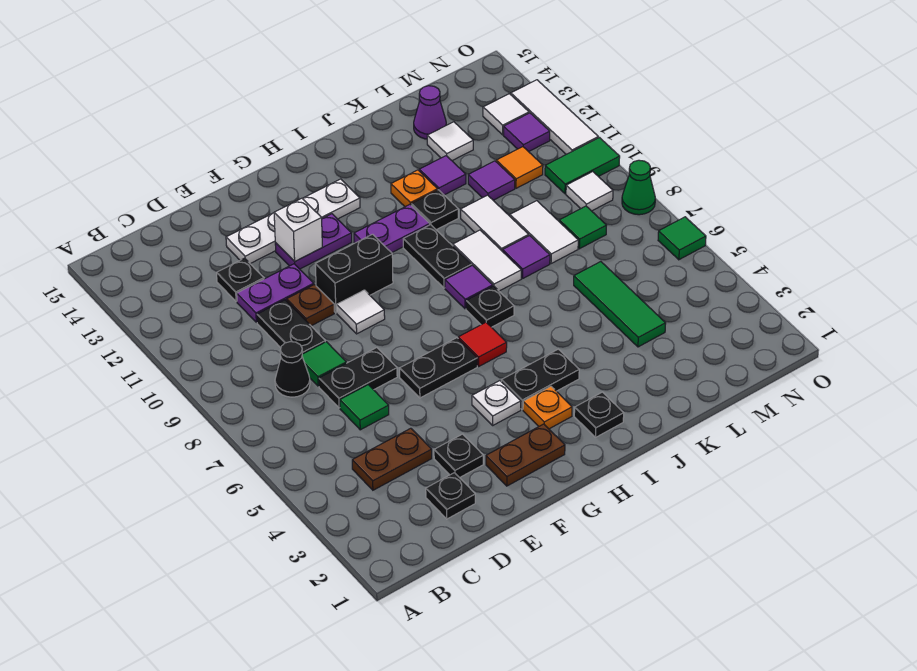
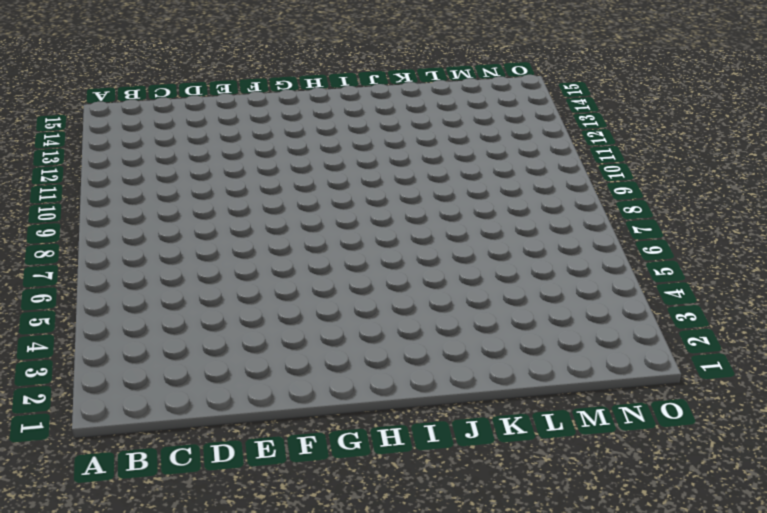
none -> brown plate C4:D4 level 1
none -> black cone C8 level 1
none -> black plate D2 level 1
none -> green tile D6 level 1

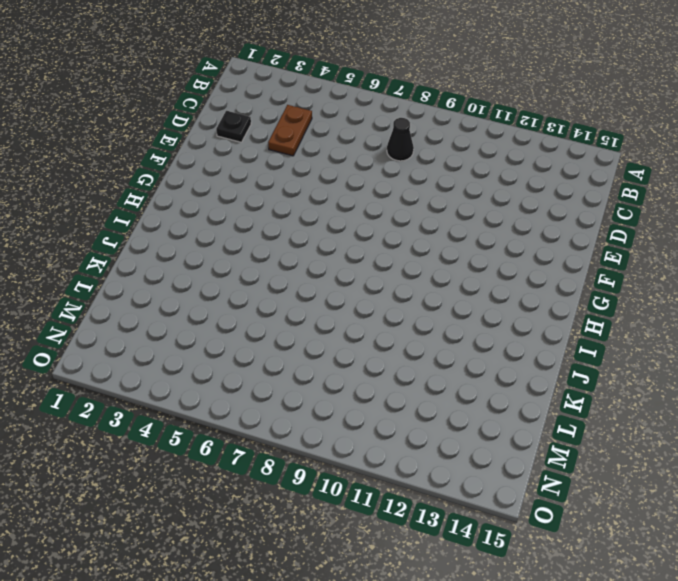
none -> green tile D6 level 1
none -> black plate D7:E7 level 1
none -> green tile D8 level 1
none -> black plate D9:D10 level 1

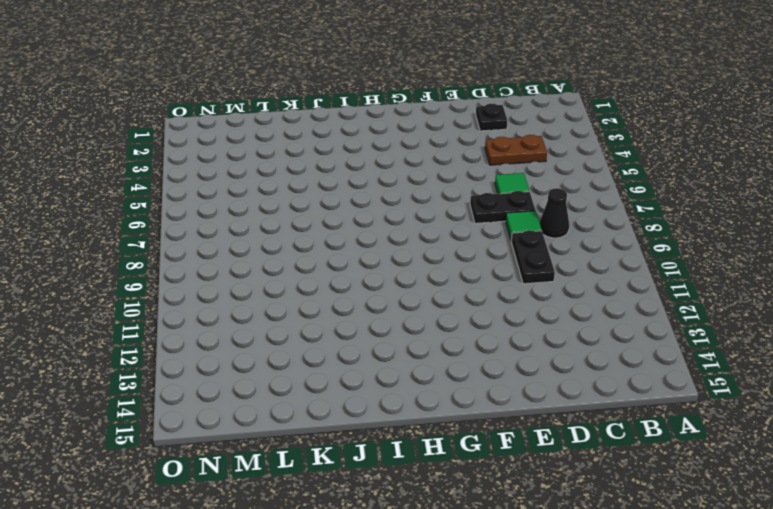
none -> purple plate D11:E11 level 1
none -> black plate D12 level 1
none -> black plate E3 level 1
none -> brown plate E10 level 1

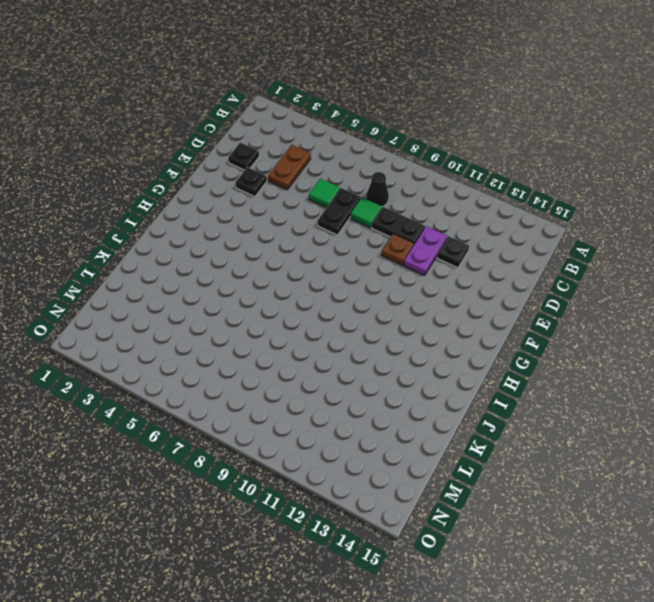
none -> white plate E13:H13 level 1
none -> brown plate F2:G2 level 1
none -> black plate F6:G6 level 1
none -> white tile F9 level 1

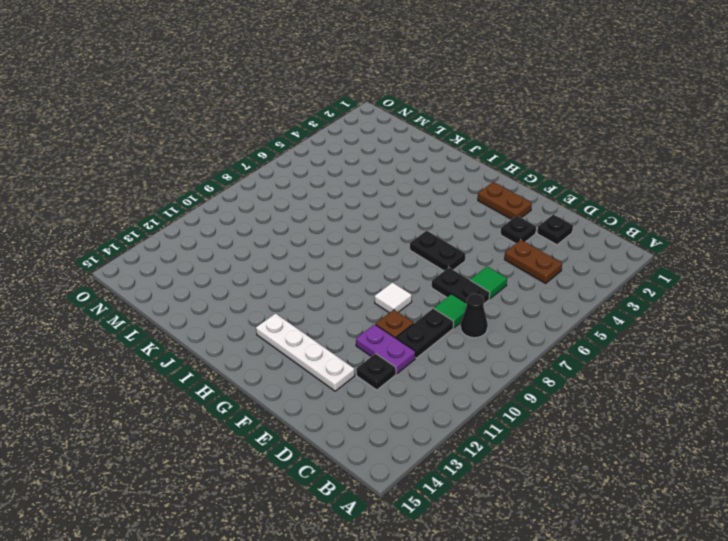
none -> black brick F10:G10 level 1
none -> purple plate F12:G12 level 1
none -> white plate G4 level 1
none -> orange plate H3 level 1

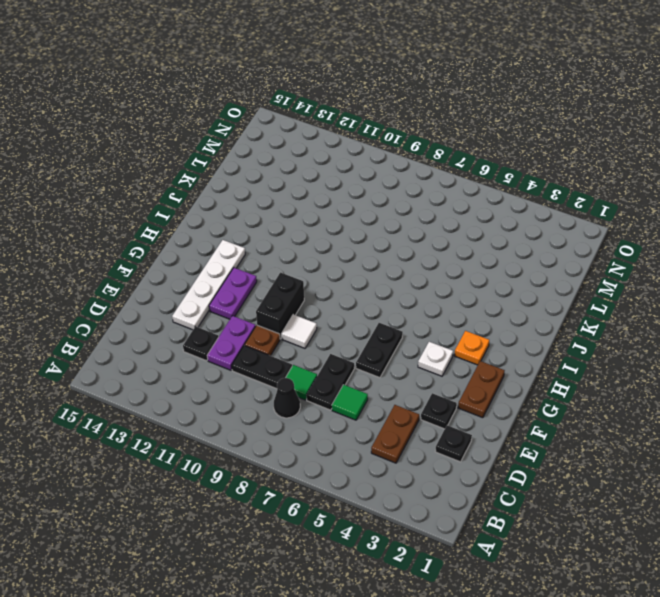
none -> black plate H4:I4 level 1
none -> red tile H6 level 1
none -> purple plate H11:I11 level 1
none -> black plate I2 level 1

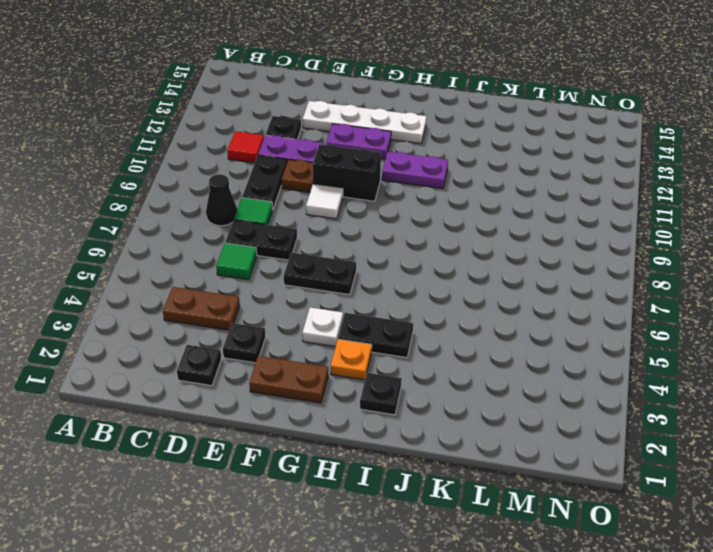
red tile C11 level 1 -> red tile H6 level 1
none -> black plate I7 level 1
none -> purple tile I8 level 1
none -> black plate I9:I10 level 1
none -> white tile J8:J9 level 1

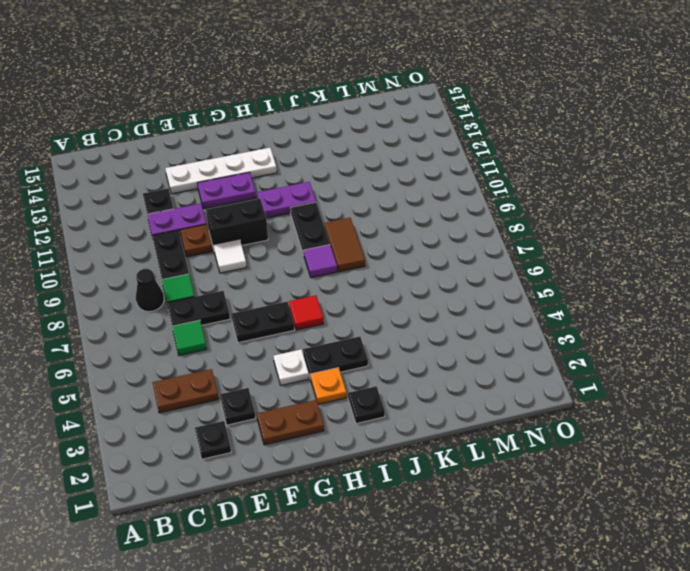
brown tile J8:J9 level 1 -> white tile J8:J9 level 1
none -> black plate I7 level 1
none -> black plate J11 level 1
none -> orange plate J12 level 1
none -> purple tile K8 level 1

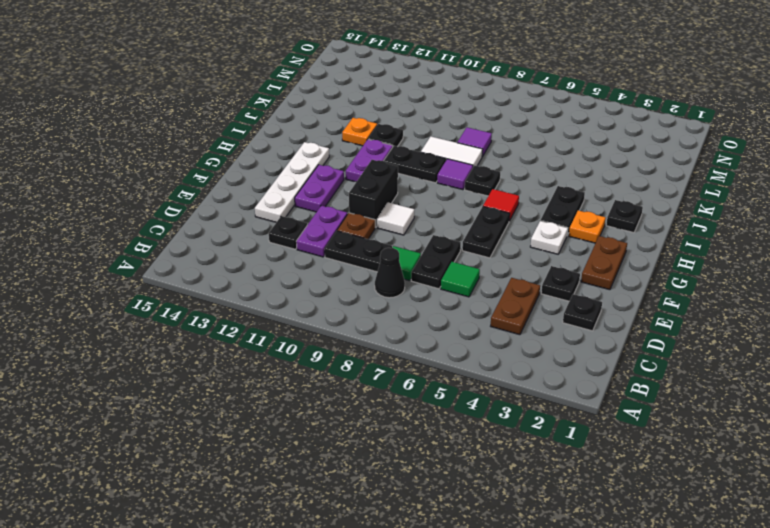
none -> white tile K9:K10 level 1
none -> purple tile K12 level 1
none -> green tile L4:L6 level 1
none -> white tile L8:L9 level 1

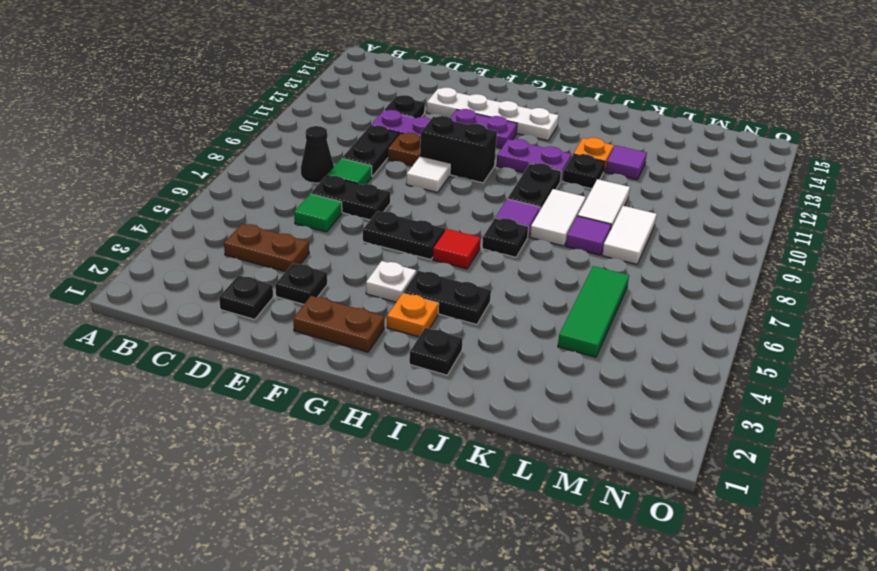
none -> purple tile L11 level 1
none -> white tile L13 level 1
none -> purple cone L14 level 1
none -> green tile M8 level 1

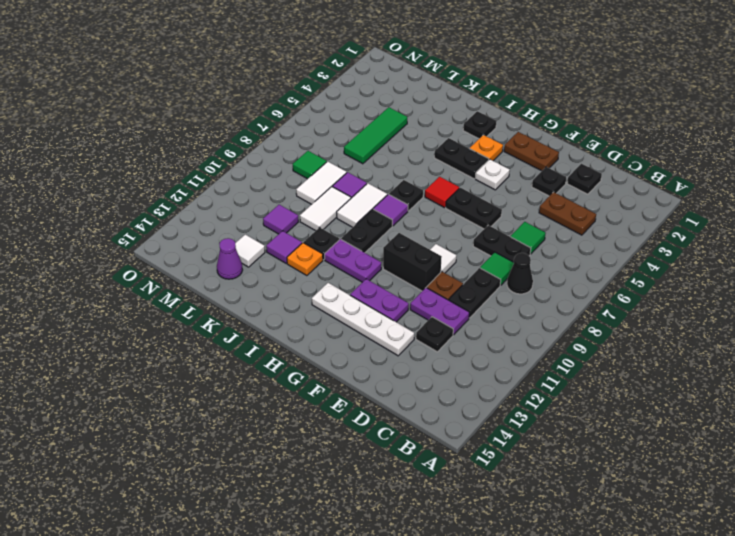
none -> orange tile M11 level 1
none -> white tile N9 level 1
none -> green tile N10:O10 level 1
none -> purple tile N12 level 1

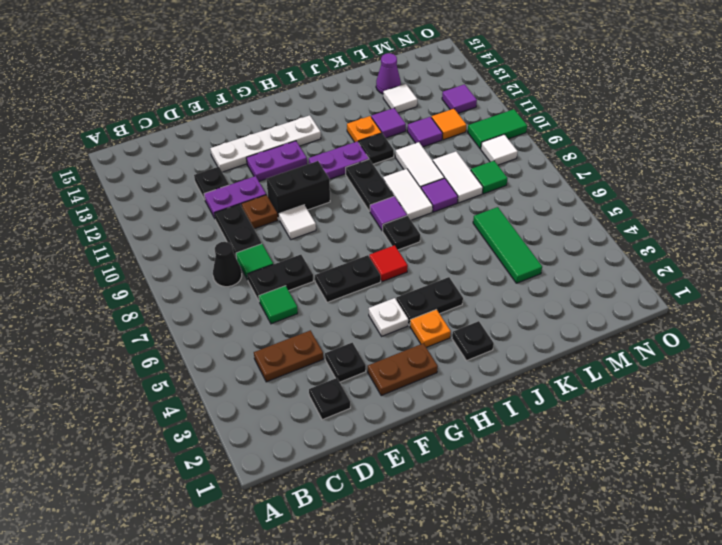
none -> white tile N13 level 1
none -> green tile O6 level 1
none -> green cone O8 level 1
none -> white tile O11:O13 level 1

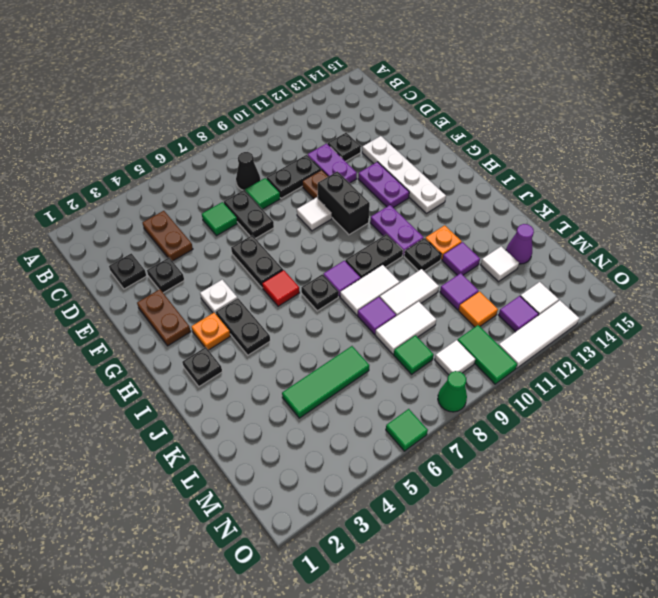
none -> white brick F12 level 2

